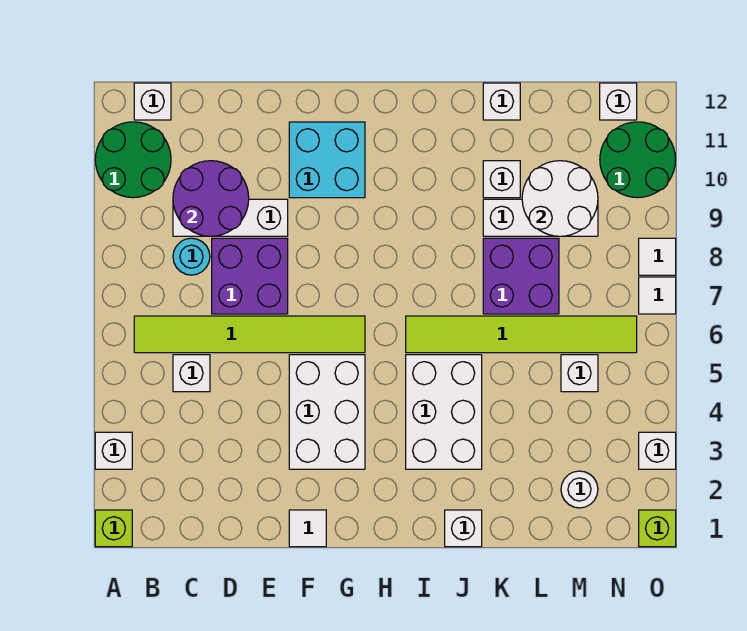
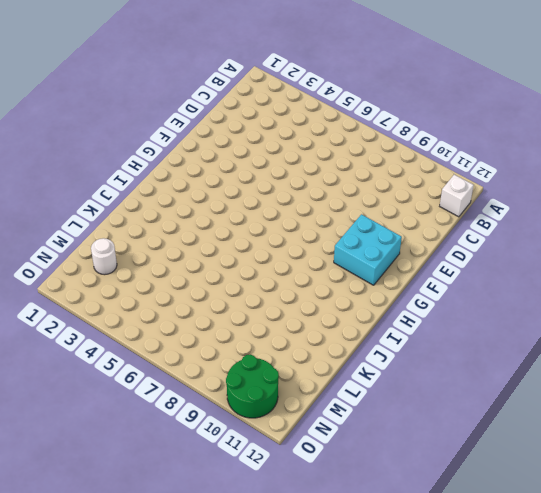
none -> lime brick A1 level 1
none -> white brick A3 level 1
none -> green round brick A10:B11 level 1

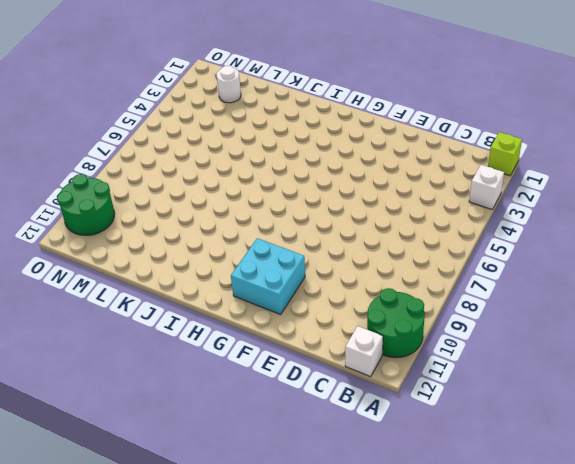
none -> lime tile B6:G6 level 1
none -> white brick C5 level 1
none -> cyan round brick C8 level 1

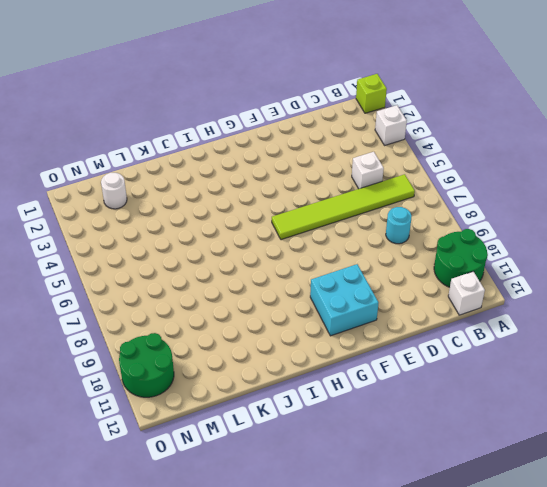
none -> white brick C9:E9 level 1
none -> purple brick D7:E8 level 1
none -> white tile F1 level 1

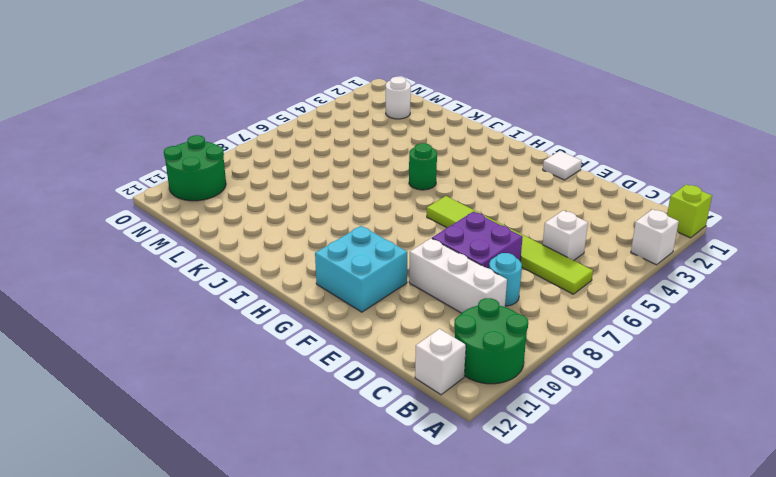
green round brick I5 level 1 -> white brick I3:J5 level 1
none -> white brick F3:G5 level 1
none -> lime tile I6:N6 level 1
none -> white brick J1 level 1

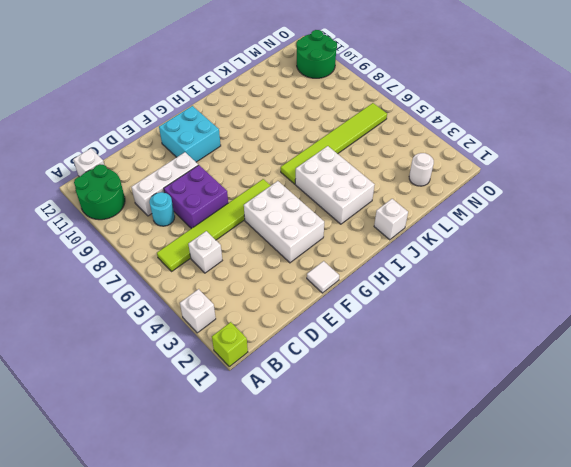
none -> purple brick K7:L8 level 1
none -> white brick K9:M9 level 1
none -> white brick K10 level 1

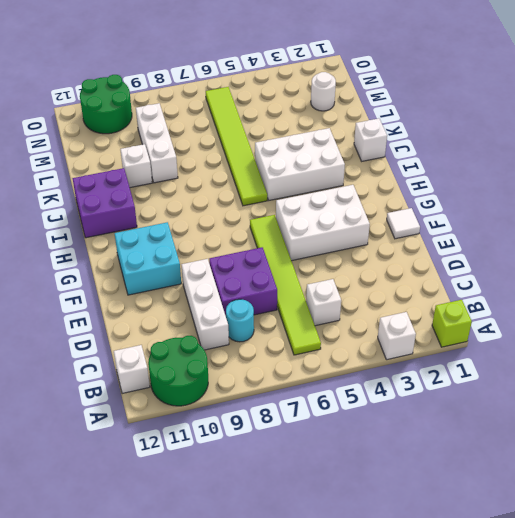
purple brick I11:J12 level 1 -> purple brick K7:L8 level 1
none -> white brick K12 level 1
none -> white brick M5 level 1
none -> white brick N12 level 1

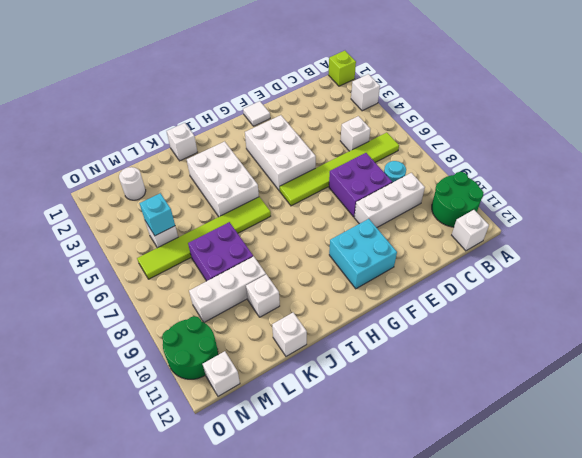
cyan brick M5 level 2 -> none
none -> lime brick O1 level 1
none -> white brick O3 level 1
none -> white tile O7 level 1

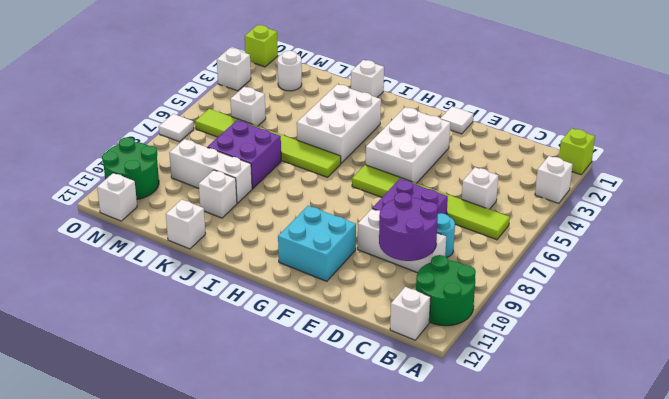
none -> white tile O8 level 1
none -> white round brick L9:M10 level 2

